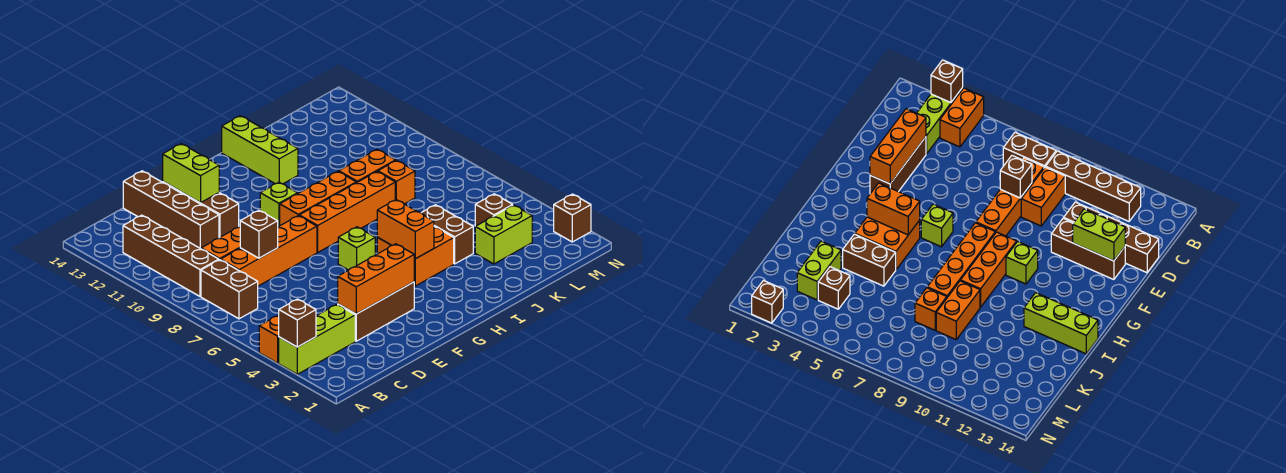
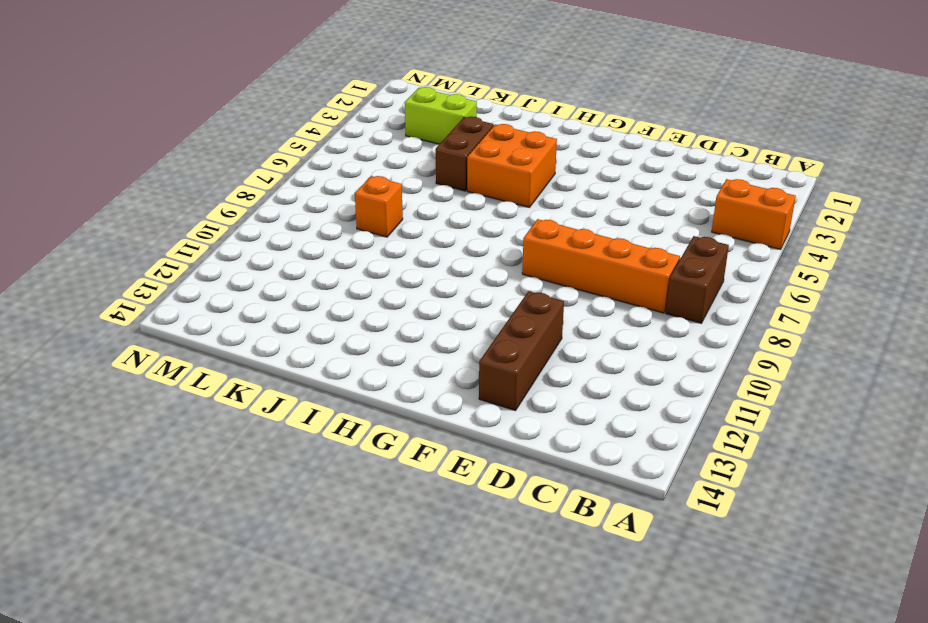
none -> lime brick A3:C3 level 1
none -> brown brick B9:B12 level 1
none -> orange brick C9:D9 level 1

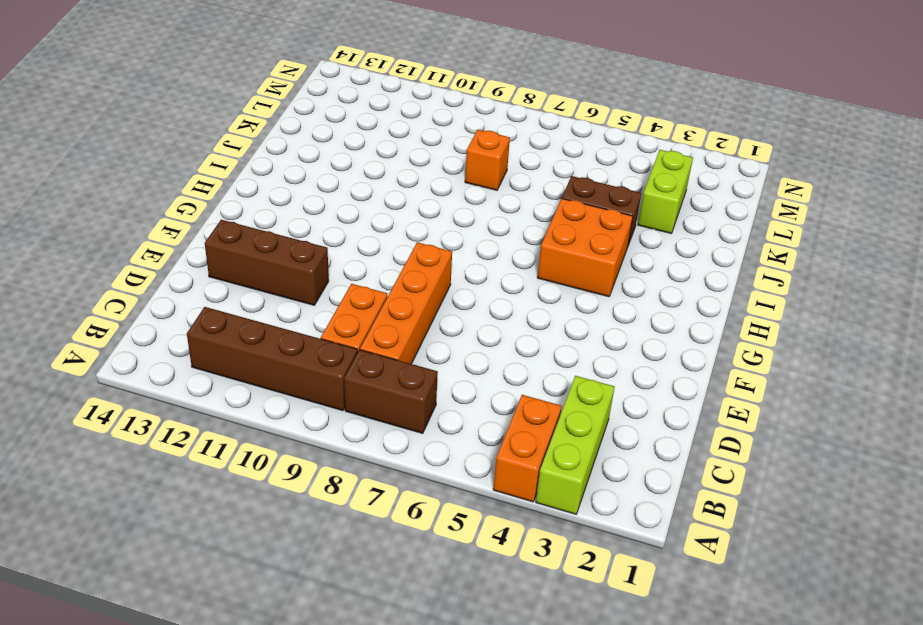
none -> brown brick D3:F3 level 1
none -> brown brick D11:D14 level 1
none -> lime brick G6 level 1

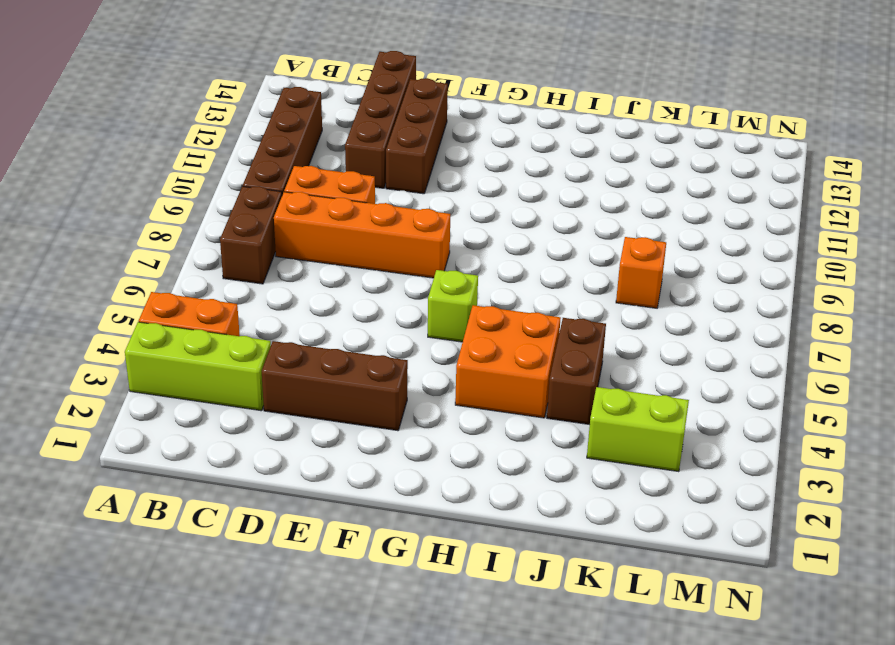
none -> orange brick G8:J8 level 1
none -> orange brick G9:I9 level 1
none -> lime brick G10 level 1

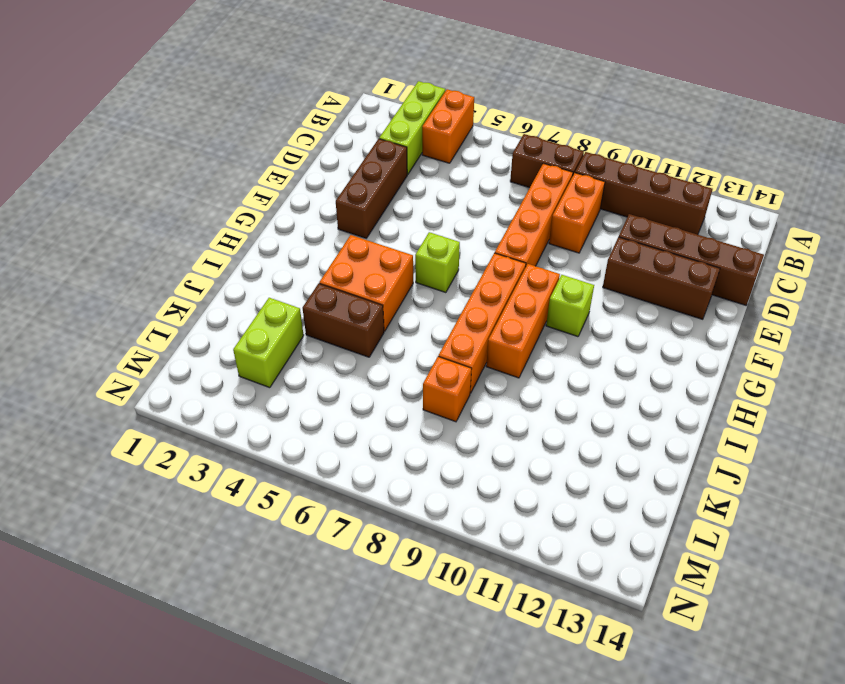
none -> lime brick I12:I14 level 1
none -> orange brick J9:K9 level 1
none -> brown brick L4 level 1

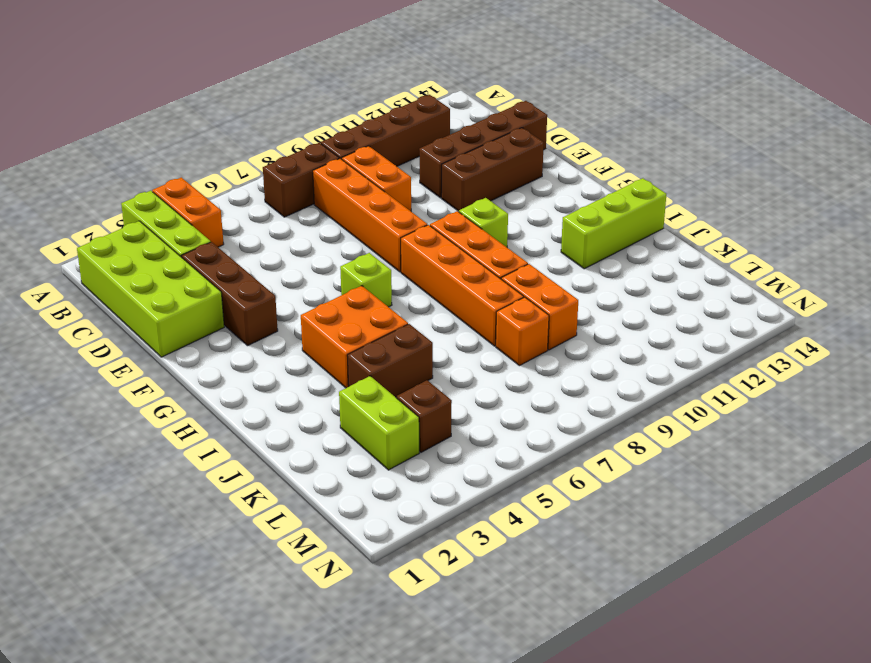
lime brick B1:E2 level 1 -> none
none -> brown brick N2 level 1
none -> brown brick A3 level 2
none -> orange brick D3:F3 level 2

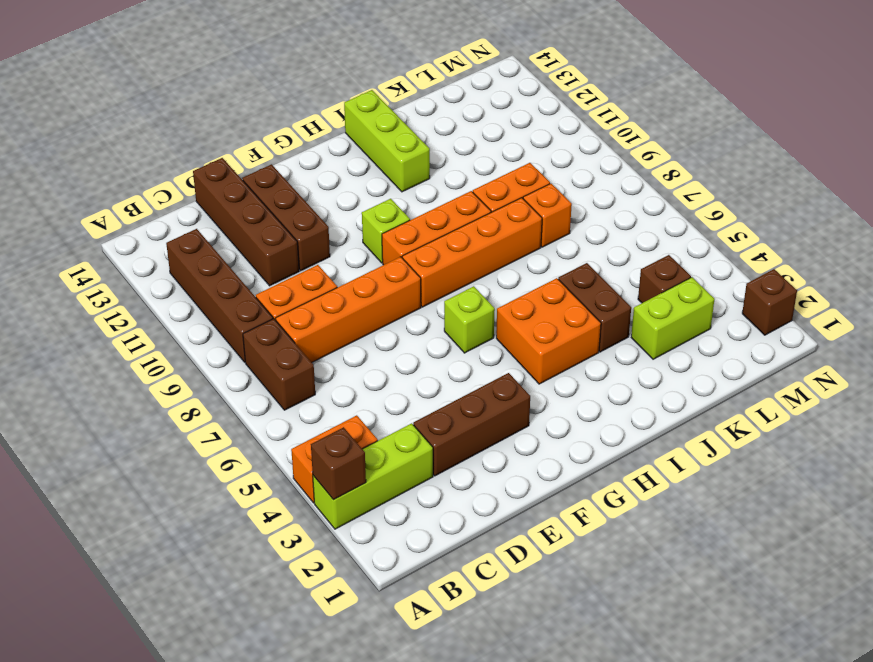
none -> orange brick D3:F3 level 2
none -> brown brick D8 level 2
none -> lime brick E12:E13 level 2

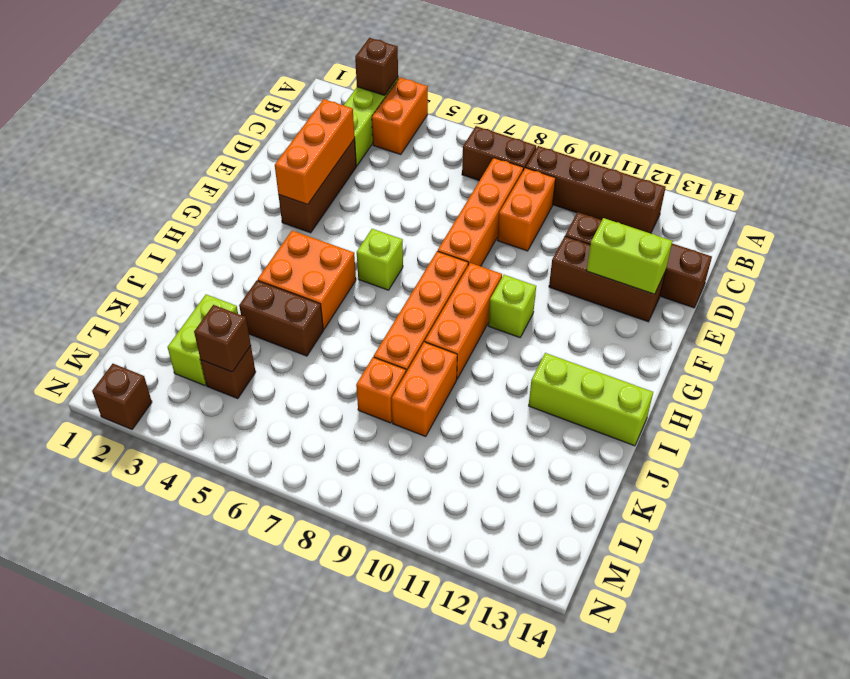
brown brick L4 level 2 -> brown brick D8 level 2
none -> orange brick H4:H5 level 2

